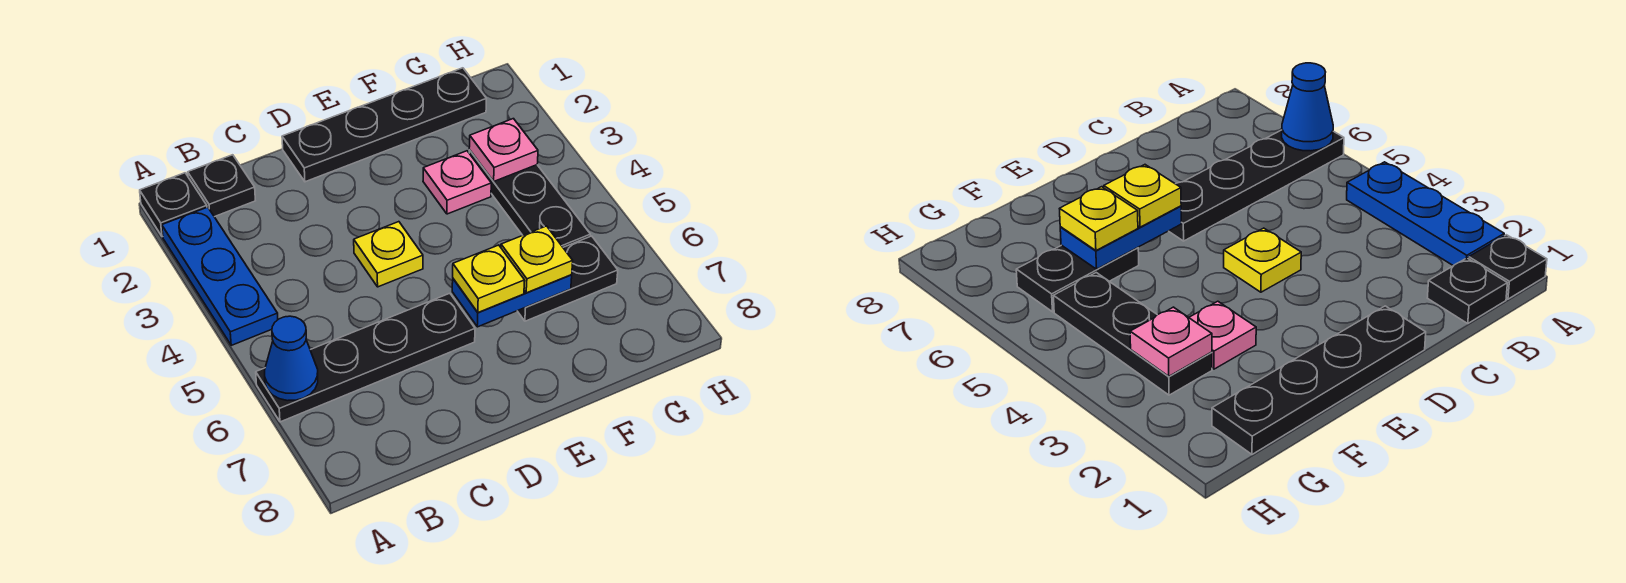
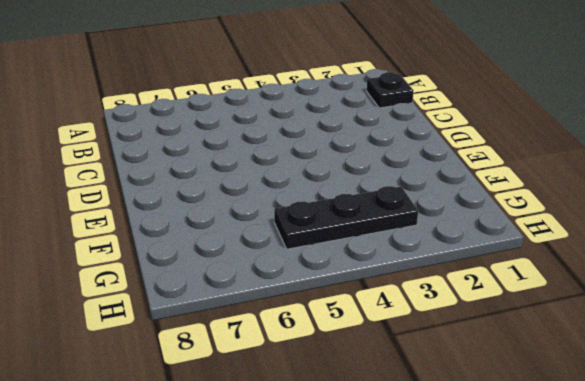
none -> black plate A1 level 1
none -> blue plate A2:A4 level 1
none -> black plate A6:D6 level 1

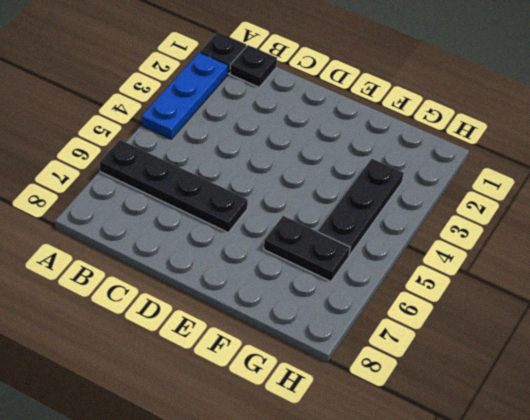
none -> black plate D1:G1 level 1
none -> yellow plate D4 level 1
none -> pink plate F3 level 1

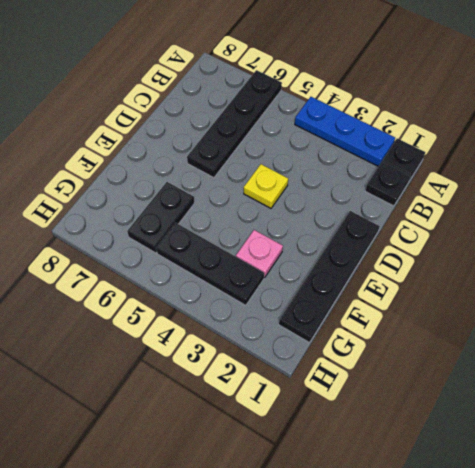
none -> blue cone A6 level 2
none -> blue plate E6:F6 level 2
none -> pink plate G3 level 2

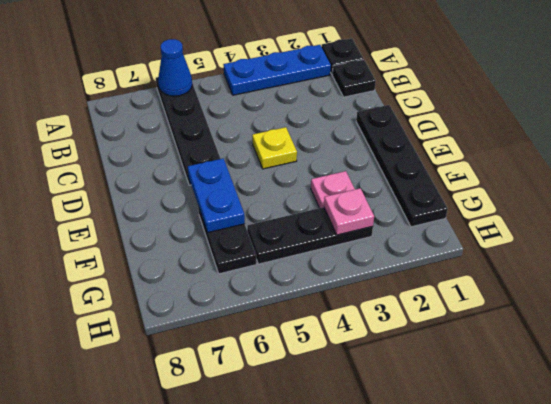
none -> yellow plate E6 level 3
none -> yellow plate F6 level 3

